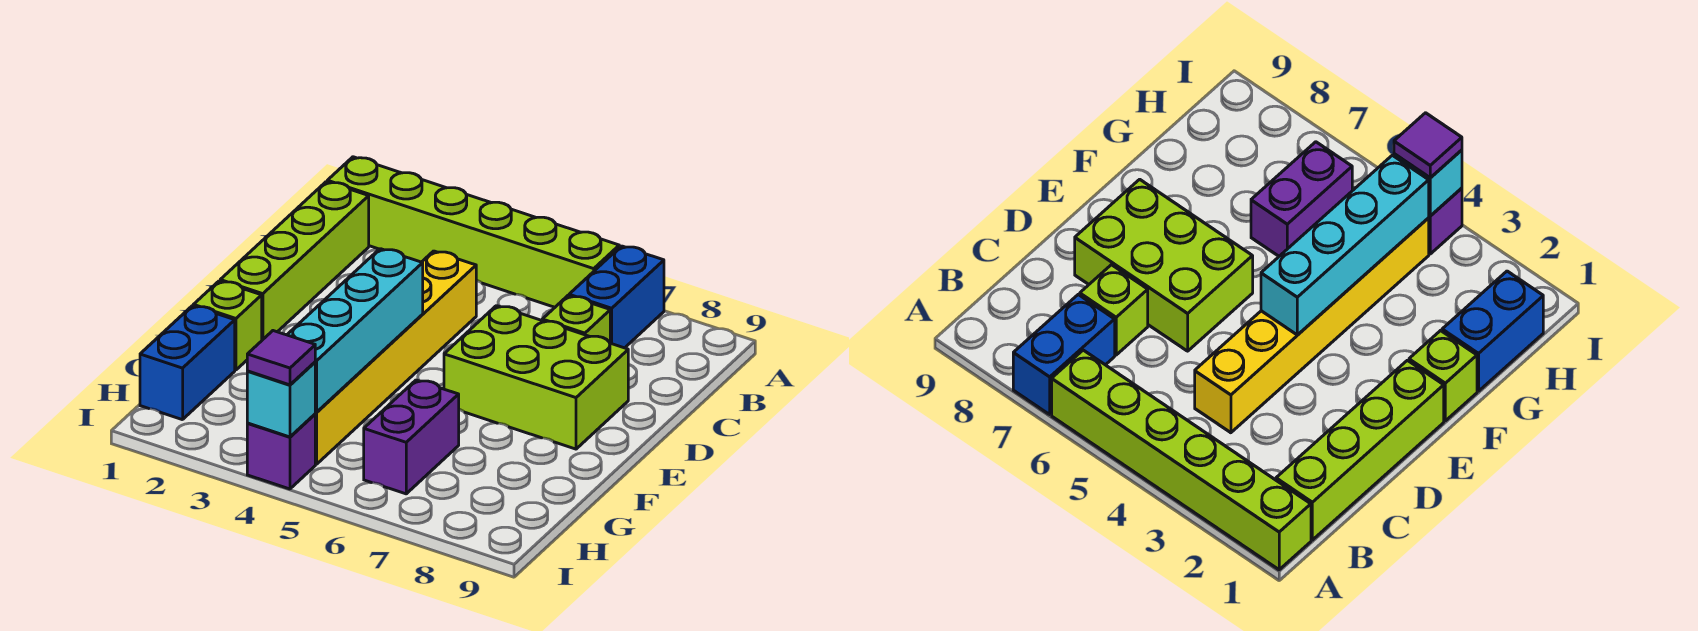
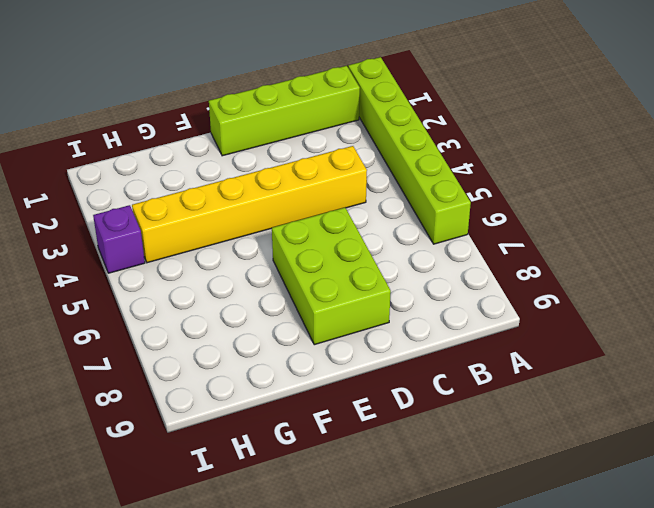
none -> blue brick A7:B7 level 1
none -> lime brick C7 level 1
none -> lime brick F1 level 1

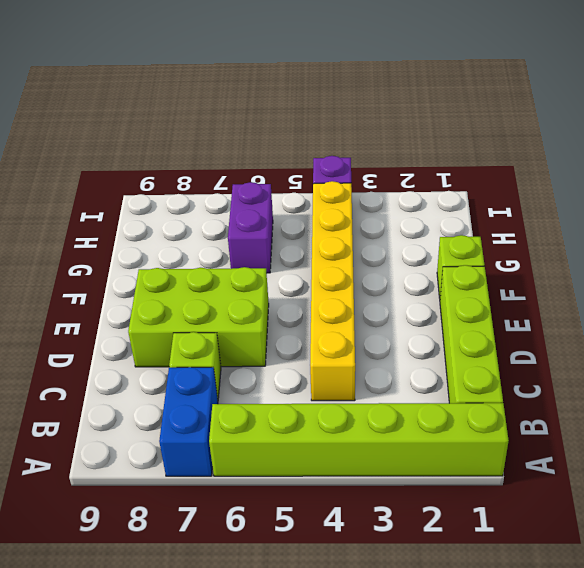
none -> blue brick G1:H1 level 1
none -> cyan brick E4:H4 level 2
none -> cyan brick I4 level 2

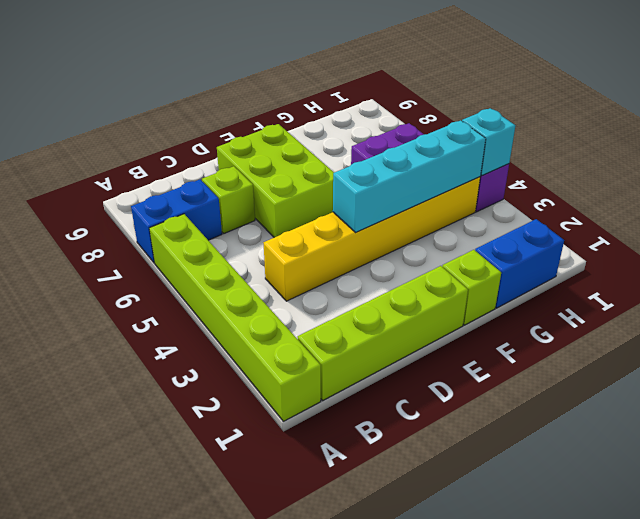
none -> purple tile I4 level 3

